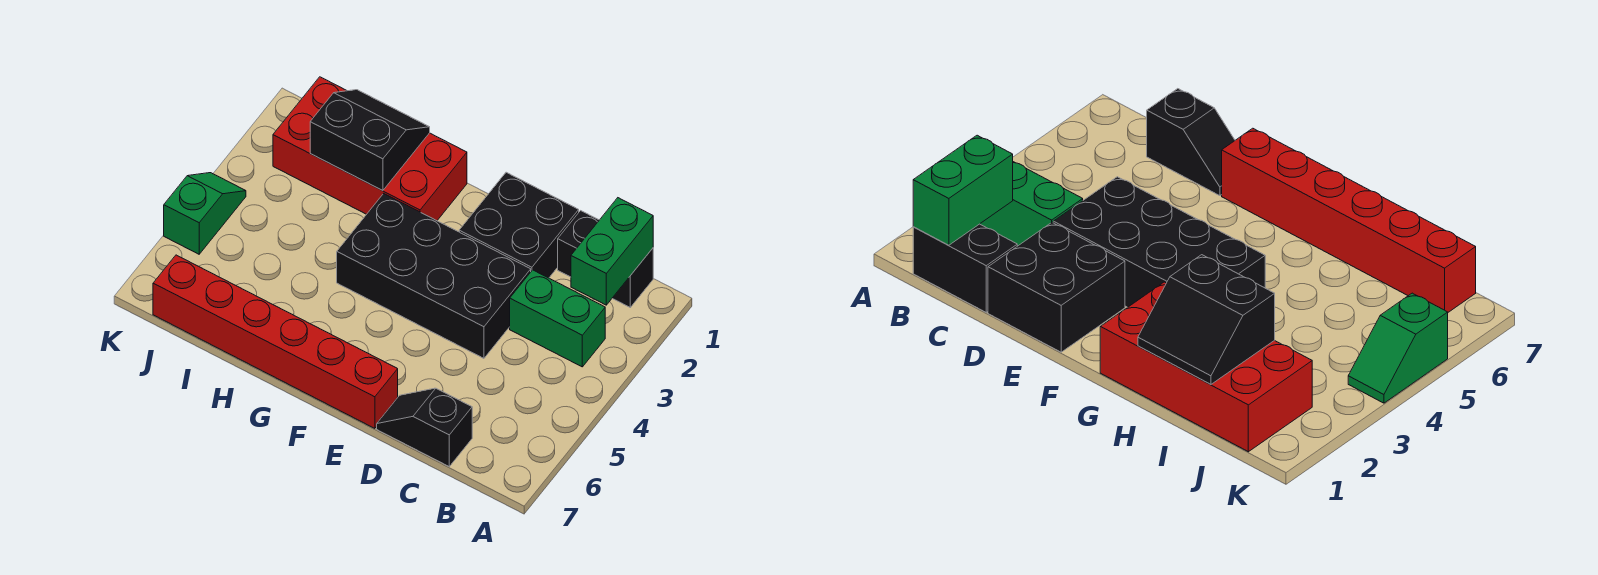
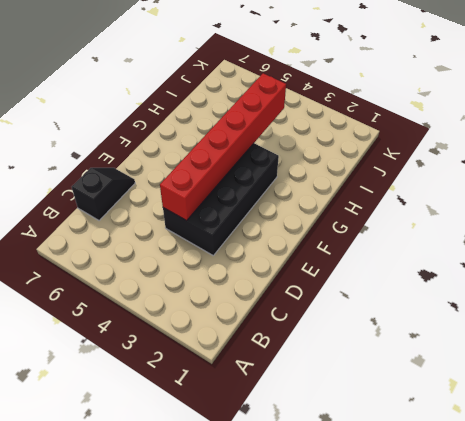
red brick D4:I4 level 2 -> red brick E7:J7 level 1
none -> black brick B1:C1 level 1
none -> green brick B3:C3 level 1

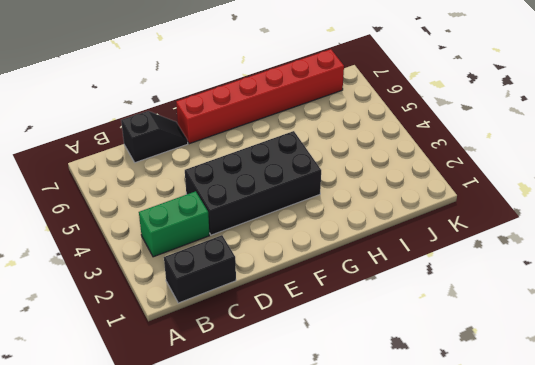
none -> black brick D1:E2 level 1
none -> red brick G1:J2 level 1

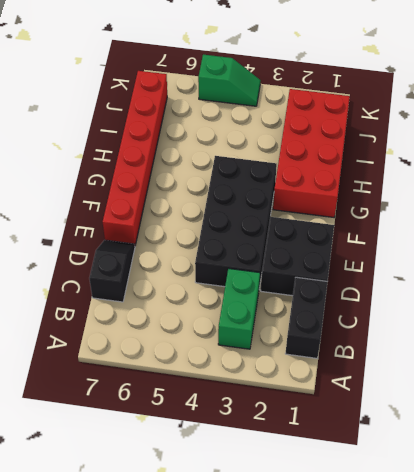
none -> green brick B1:B2 level 2
none -> black slope H1:I2 level 2 top 2

